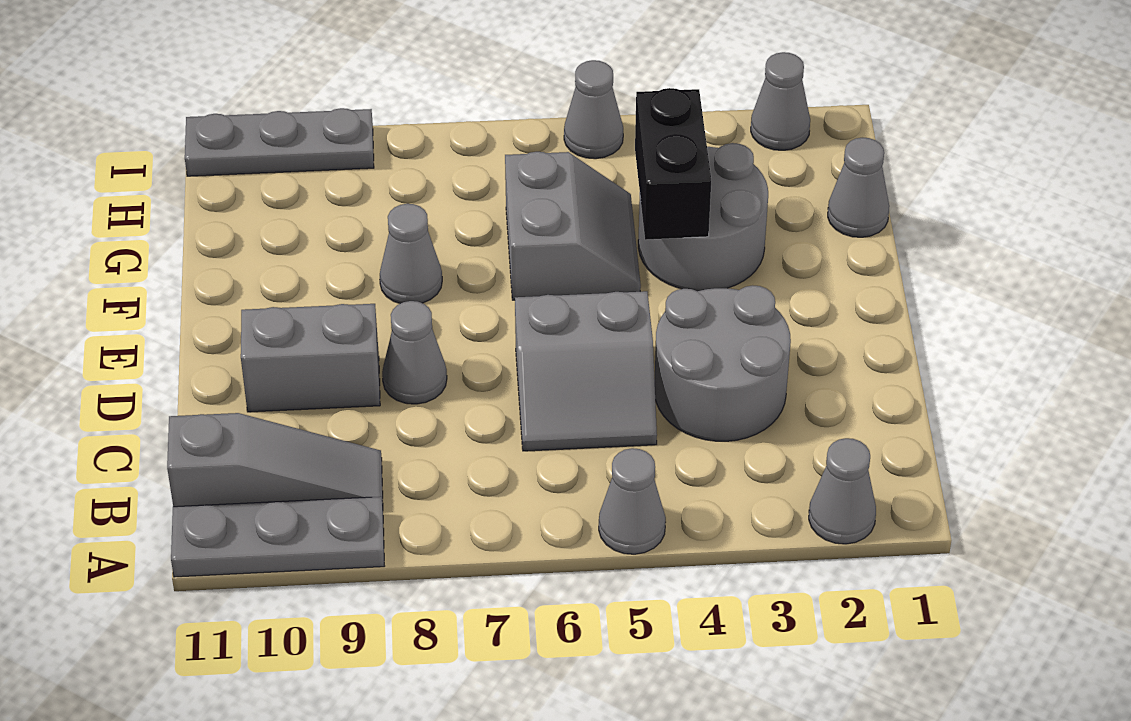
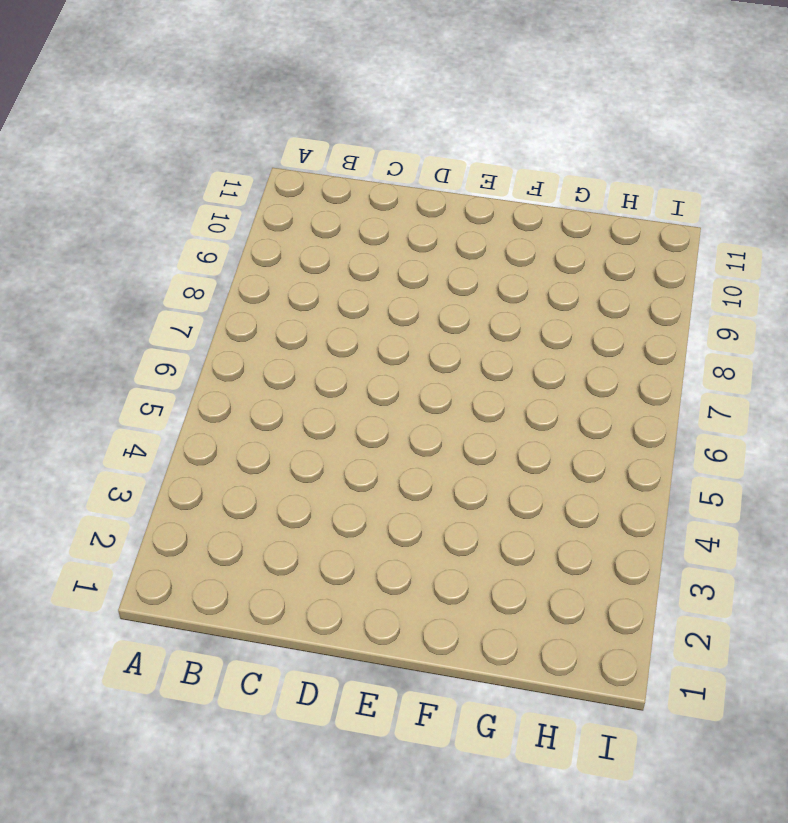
none -> grey cone A2 level 1
none -> grey cone A5 level 1
none -> grey plate A9:A11 level 1

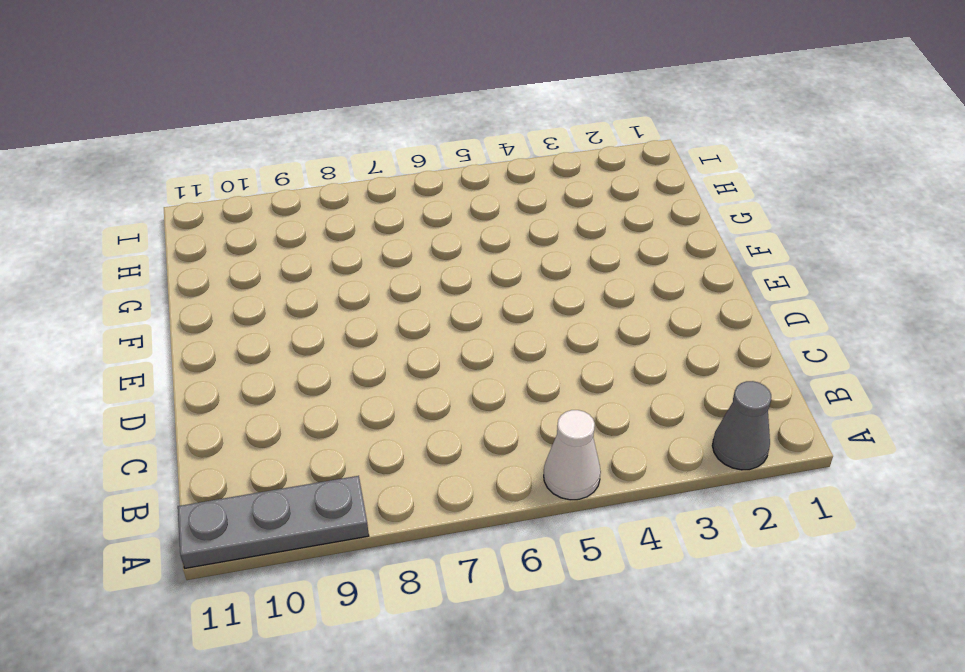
white cone A5 level 1 -> grey cone A5 level 1
none -> grey slope B9:B11 level 1 top 11
none -> grey round brick C3:D4 level 1
none -> grey slope C5:D6 level 1 top D

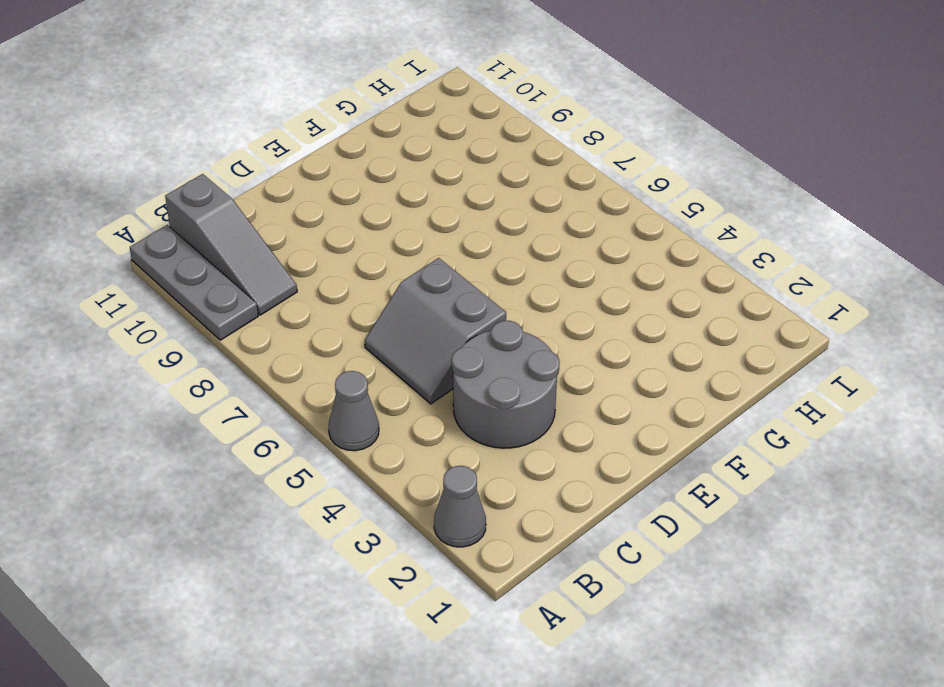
none -> grey cone D8 level 1
none -> grey brick D9:D10 level 1
none -> grey round brick F3:G4 level 1

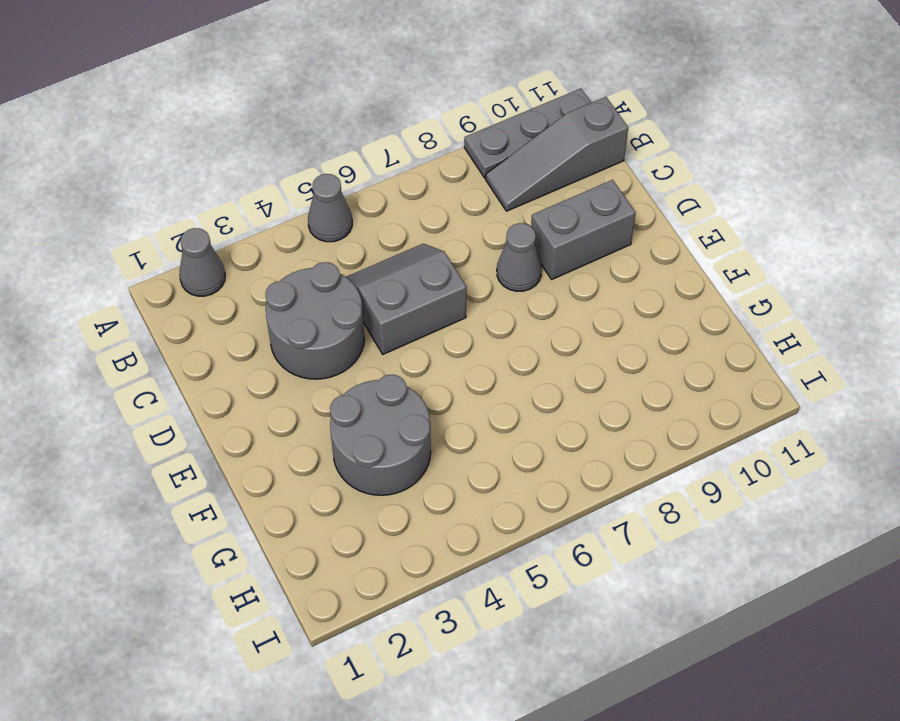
none -> grey slope F5:G6 level 1 top 6
none -> grey cone F8 level 1
none -> grey cone G1 level 1

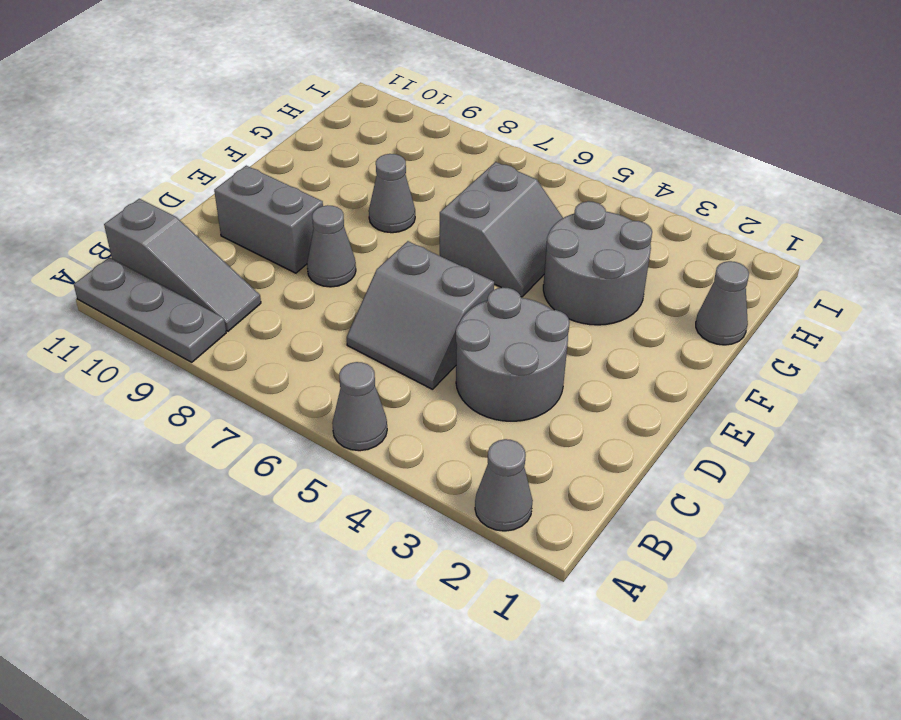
none -> grey cone I2 level 1
none -> grey cone I5 level 1
none -> grey plate I9:I11 level 1

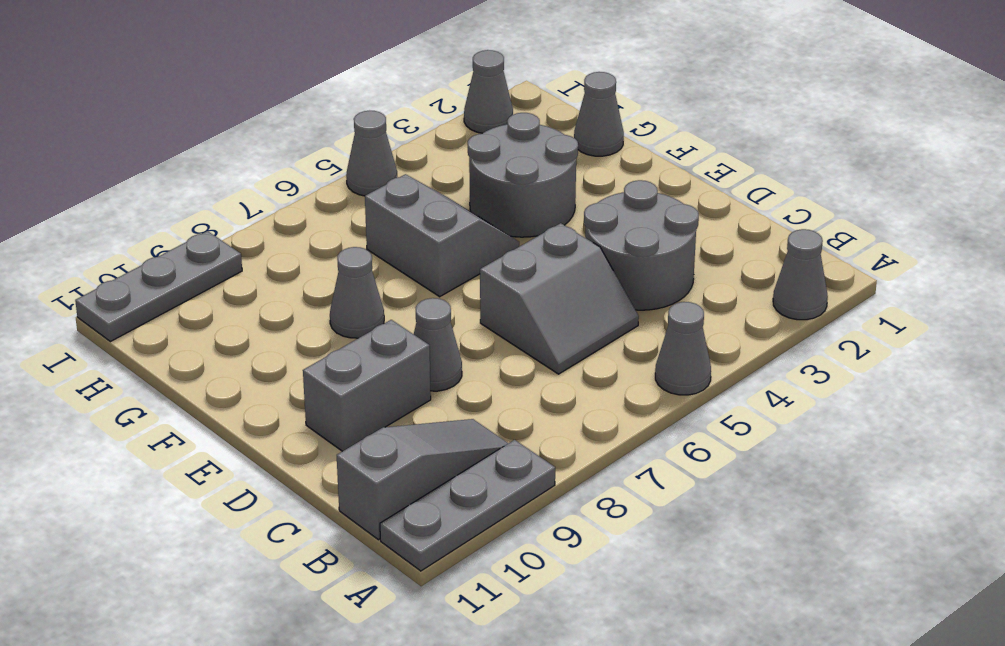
none -> black brick F4:G4 level 2

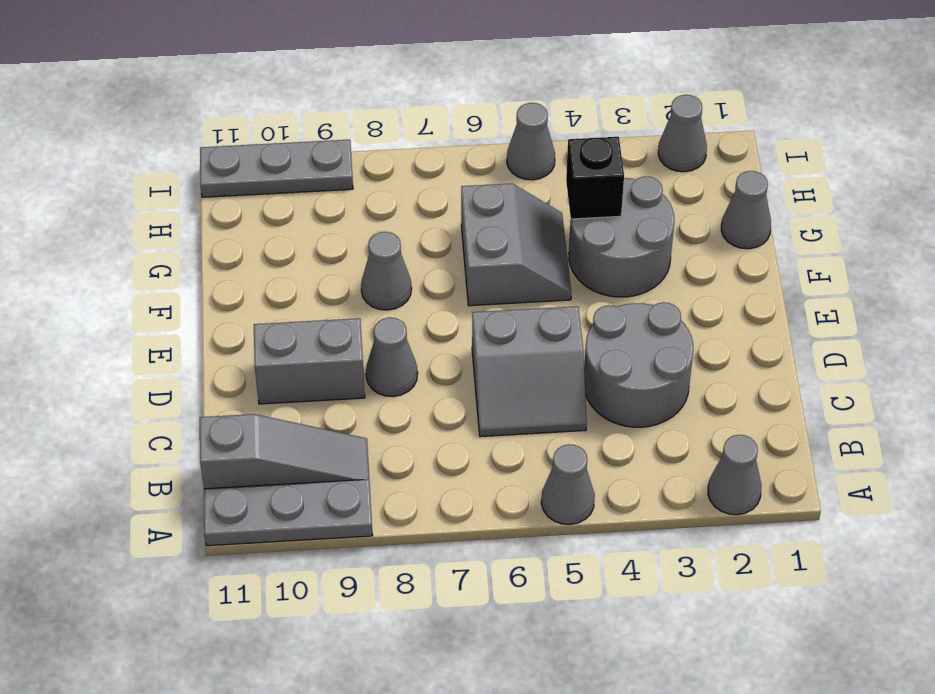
black brick G4 level 2 -> black brick F4:G4 level 2

